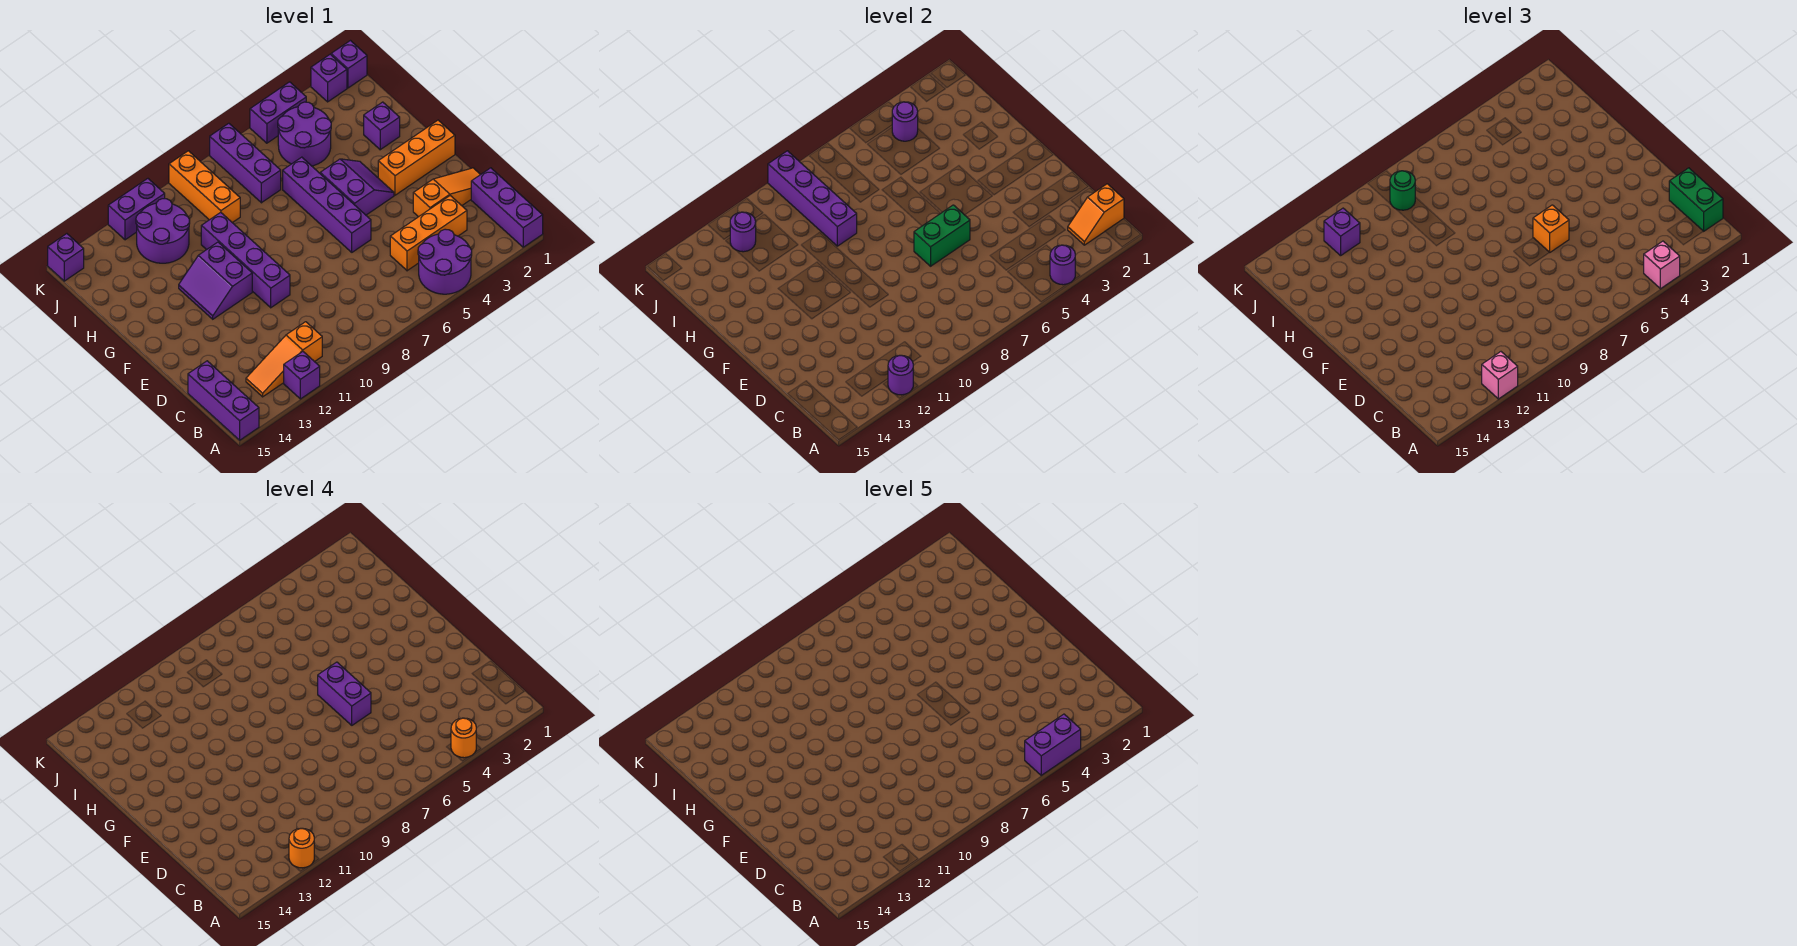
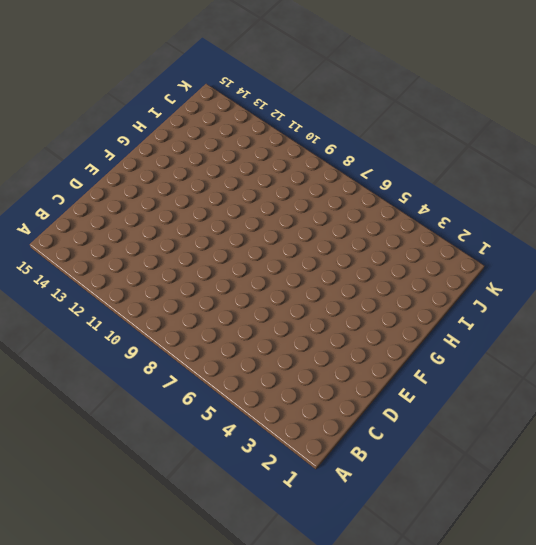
none -> purple brick A1:C1 level 1
none -> purple round brick A4:B5 level 1
none -> purple brick A12 level 1
none -> purple brick A15:C15 level 1

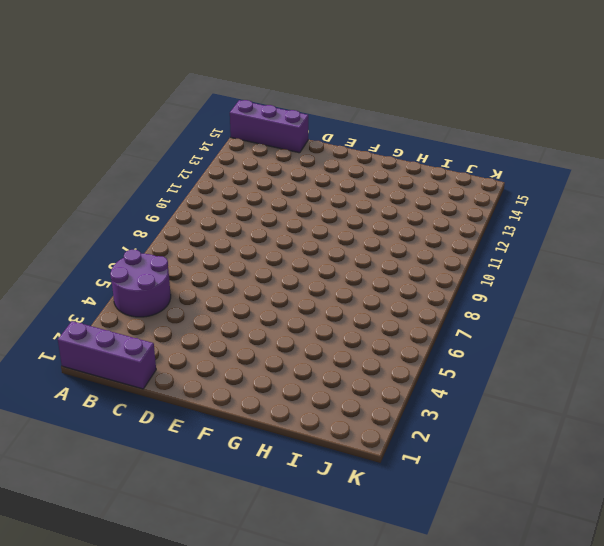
none -> purple brick A12 level 1
none -> orange slope B11:B13 level 1 top 11
none -> orange brick C3:C5 level 1
none -> orange slope D1:D3 level 1 top 3

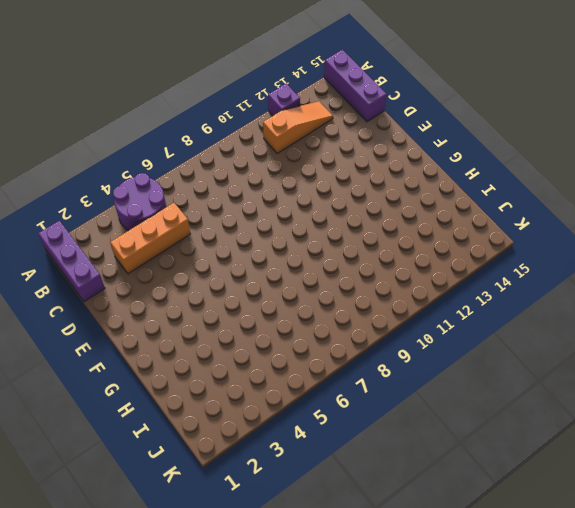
none -> orange slope D1:D3 level 1 top 3
none -> purple brick E6:H6 level 1
none -> purple brick E10:H10 level 1
none -> orange brick F1:F3 level 1

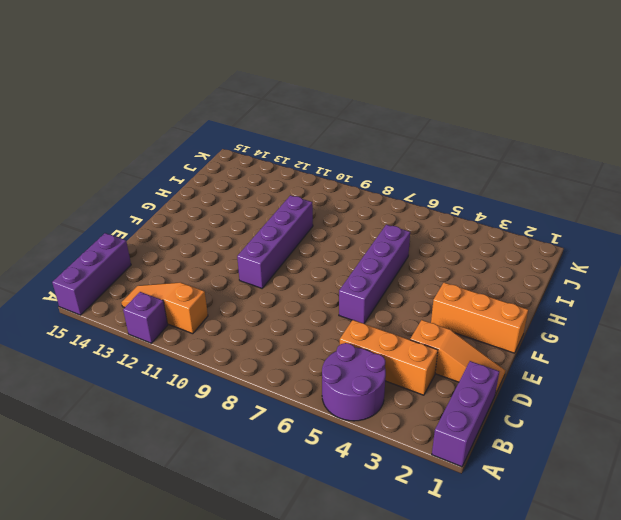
none -> purple slope F4:G5 level 1 top 5
none -> purple slope F11:G12 level 1 top 11
none -> purple brick H2 level 1
none -> purple round brick I4:J5 level 1

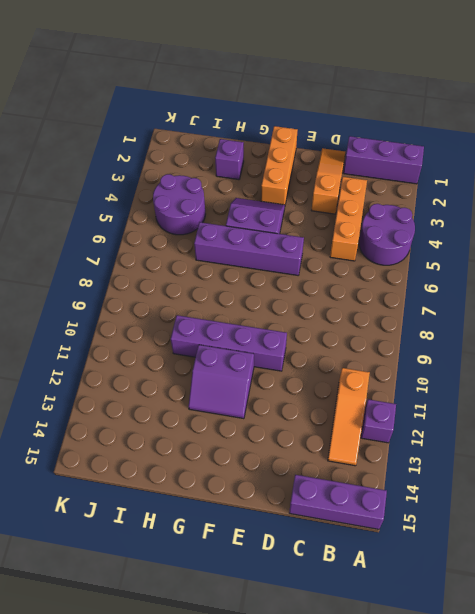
none -> purple brick I7:K7 level 1
none -> orange brick I9:K9 level 1
none -> purple round brick I11:J12 level 1
none -> purple brick K1 level 1

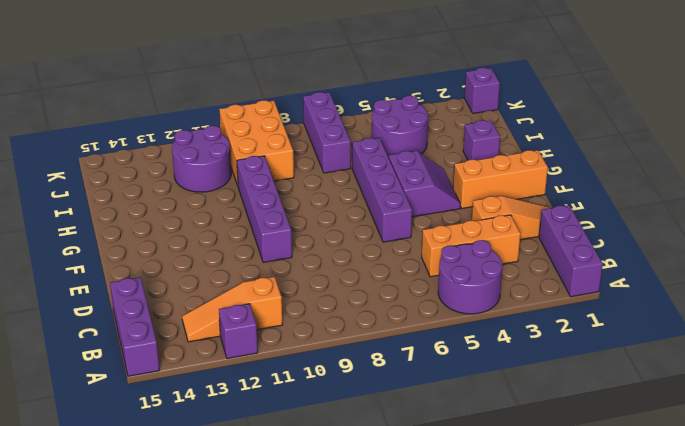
orange brick I9:K10 level 1 -> orange brick I9:K9 level 1
none -> purple slope F11:G12 level 1 top 11
none -> purple brick K2 level 1
none -> purple brick K4:K5 level 1
none -> purple brick K11:K12 level 1

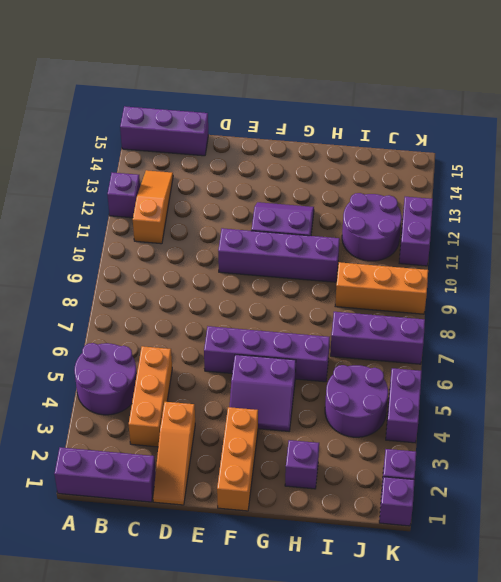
none -> purple brick K15 level 1
none -> purple round brick A4 level 2
none -> purple round brick A12 level 2
none -> orange slope B1:B2 level 2 top 1

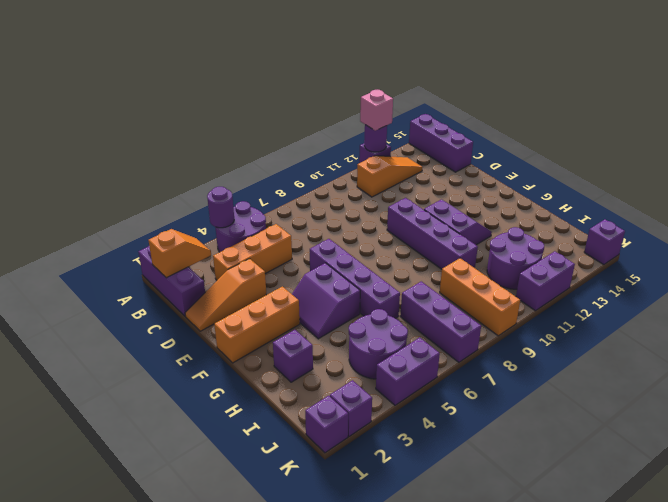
none -> green brick E6:E7 level 2
none -> purple brick H9:K9 level 2
none -> purple round brick J4 level 2
none -> purple round brick J12 level 2

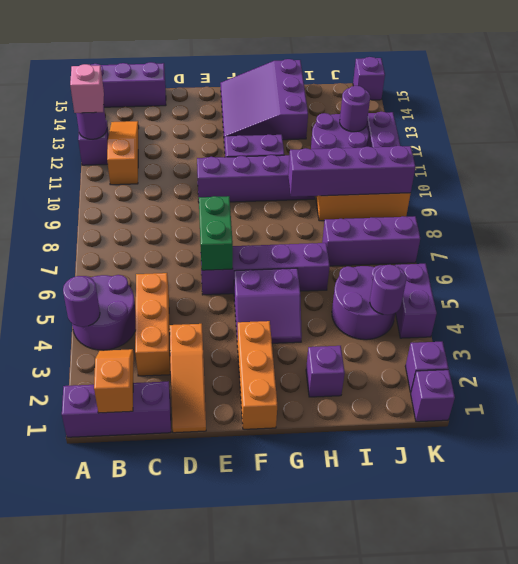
purple slope F13:H15 level 1 top H -> none
none -> pink brick A4 level 3
none -> green brick B1:C1 level 3
none -> orange brick E6 level 3
none -> green round brick J9 level 3

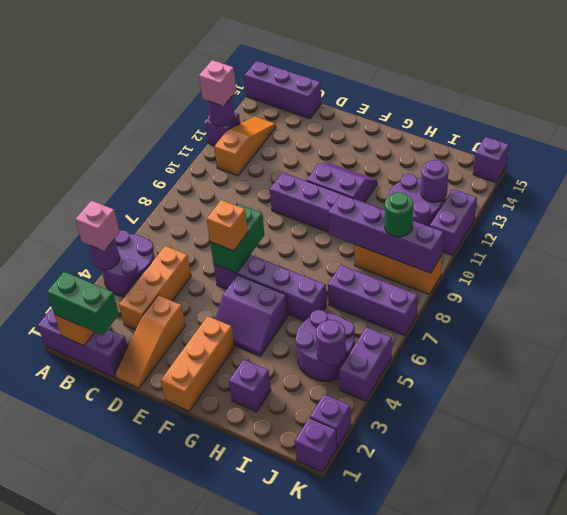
none -> purple brick J12 level 3
none -> orange round brick A4 level 4
none -> orange round brick A12 level 4
none -> purple brick E6:F6 level 4

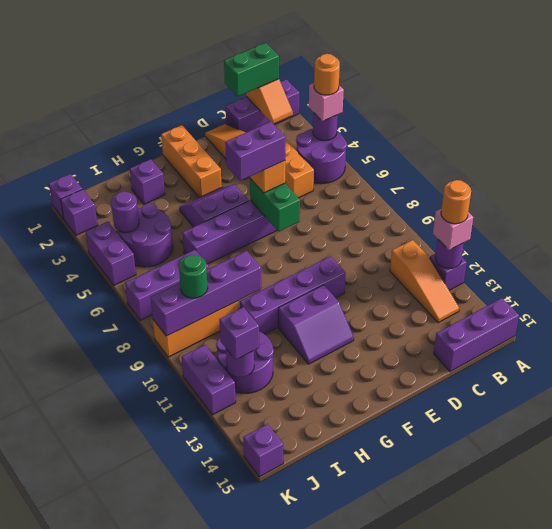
none -> purple brick A4:A5 level 5

